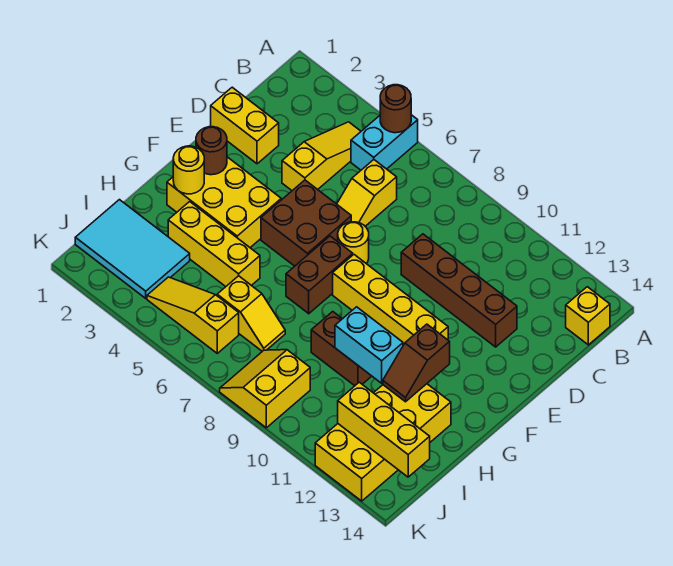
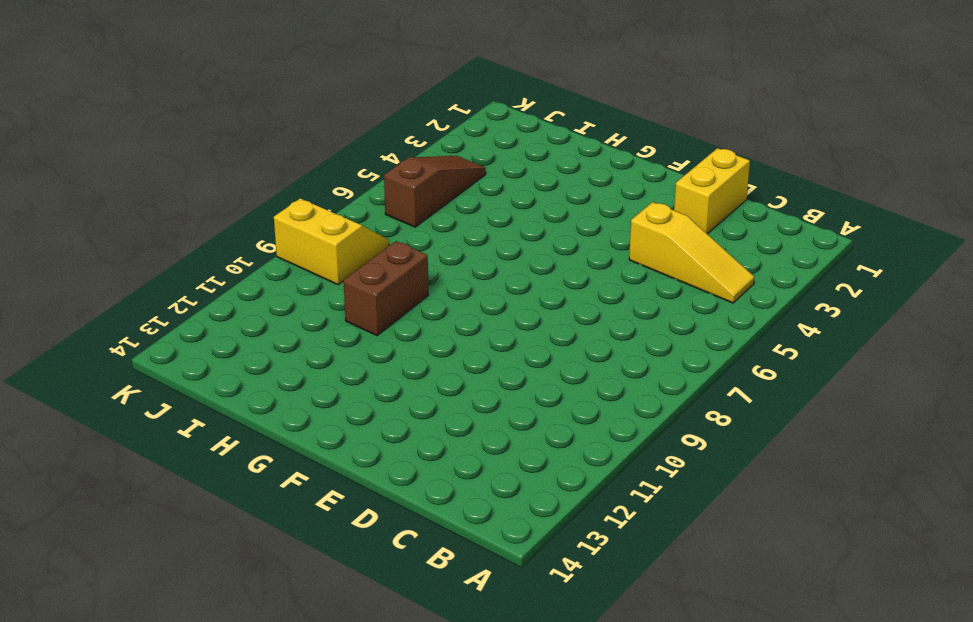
brown slope J4:J6 level 1 top 6 -> yellow slope J4:J6 level 1 top 6
none -> cyan brick A5:B5 level 1
none -> yellow brick B14 level 1
none -> yellow slope C6:D6 level 1 top C

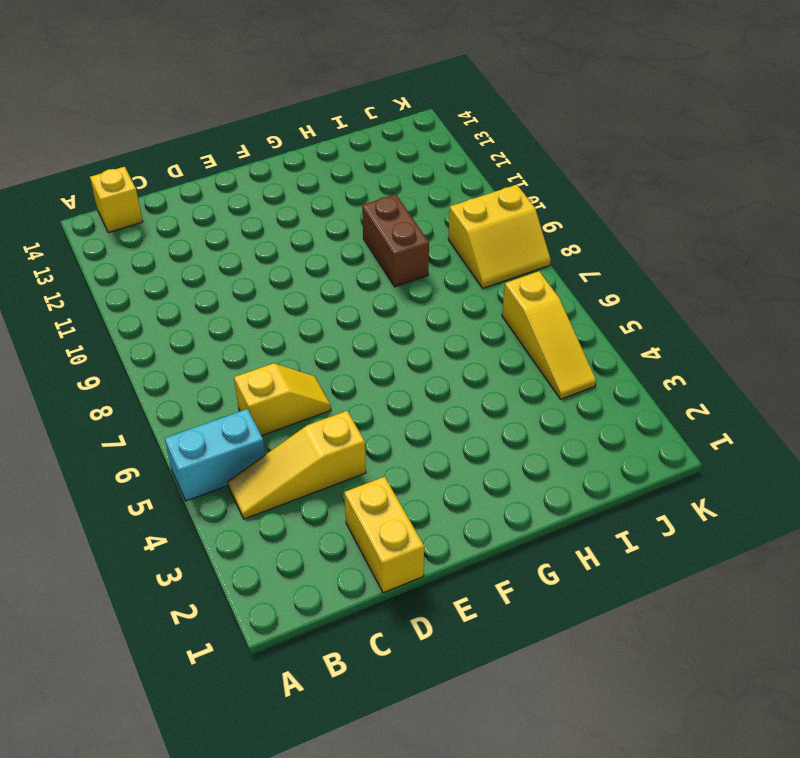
none -> brown brick D9:D12 level 1
none -> brown brick E5:F6 level 1
none -> yellow round brick E7 level 1

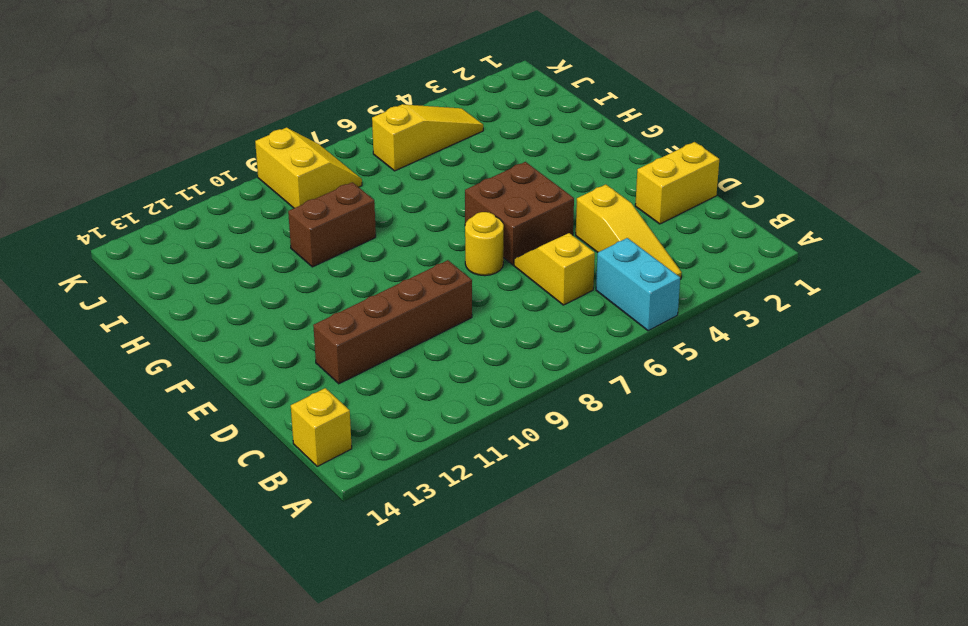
none -> yellow brick F2:G4 level 1
none -> brown brick F7:G7 level 1
none -> yellow brick F8:F11 level 1

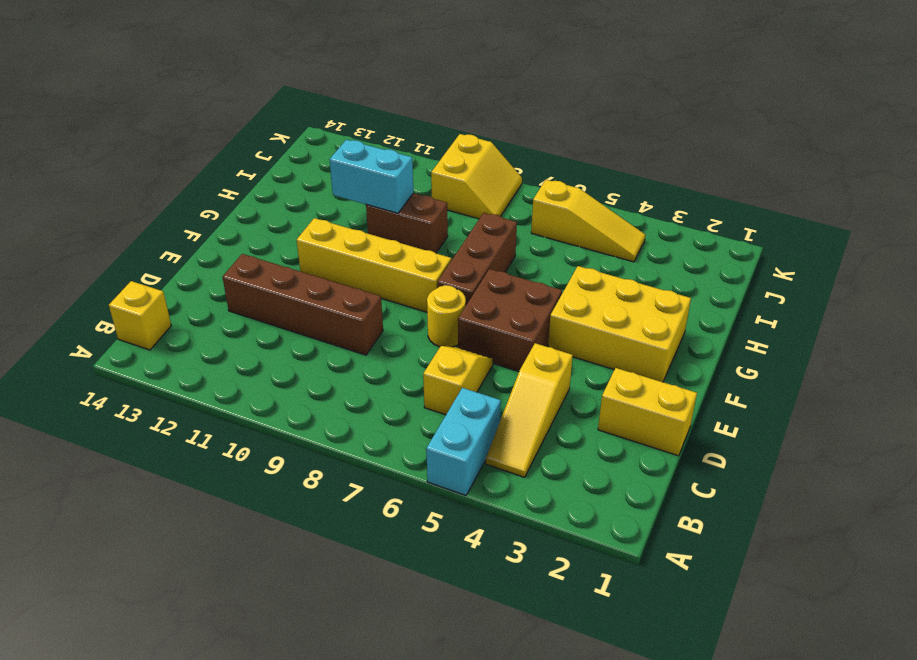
brown brick F7:H7 level 1 -> brown brick F7:G7 level 1
none -> yellow brick H3:H5 level 1
none -> yellow brick H12:K13 level 1
none -> cyan tile I1:J3 level 1

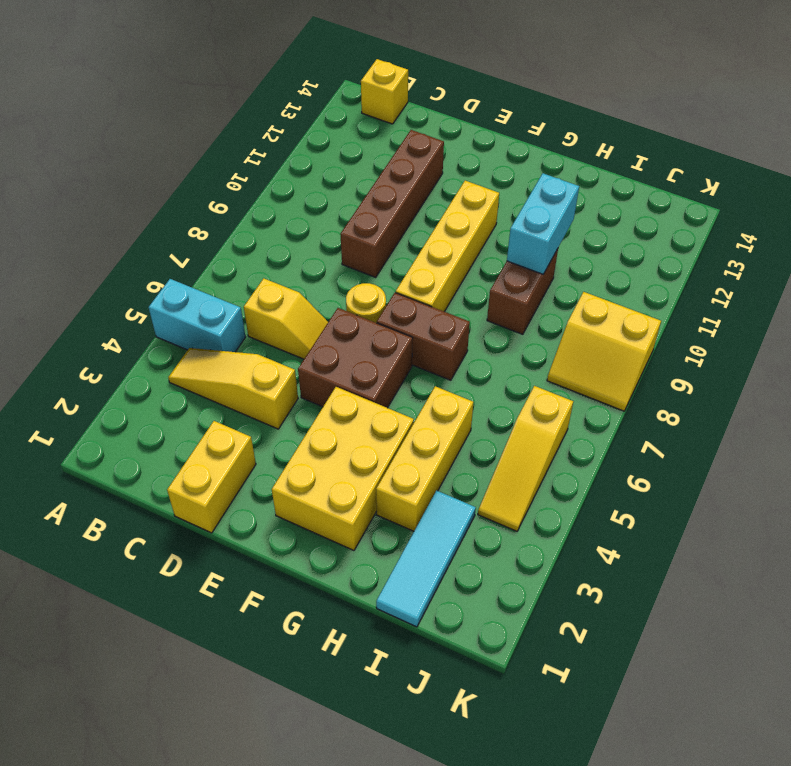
cyan tile I1:I3 level 1 -> cyan tile I1:J3 level 1
none -> yellow brick H12:K13 level 1
none -> yellow slope I6:I7 level 1 top 6
none -> brown round brick A5 level 2

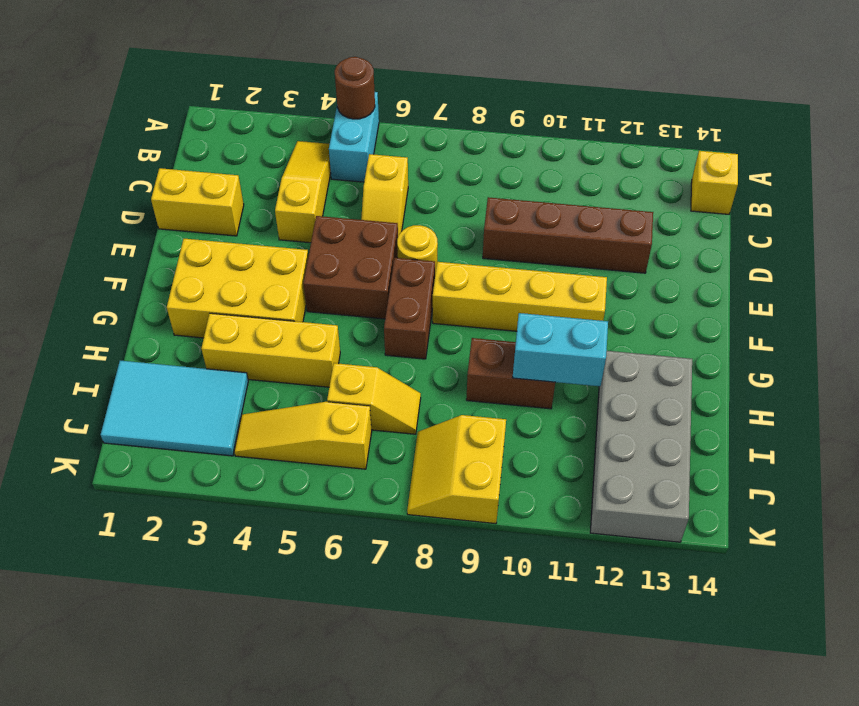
grey brick H12:K13 level 1 -> yellow brick H12:K13 level 1
none -> brown round brick F2 level 2
none -> yellow round brick G2 level 2
none -> brown slope G12:H12 level 2 top G

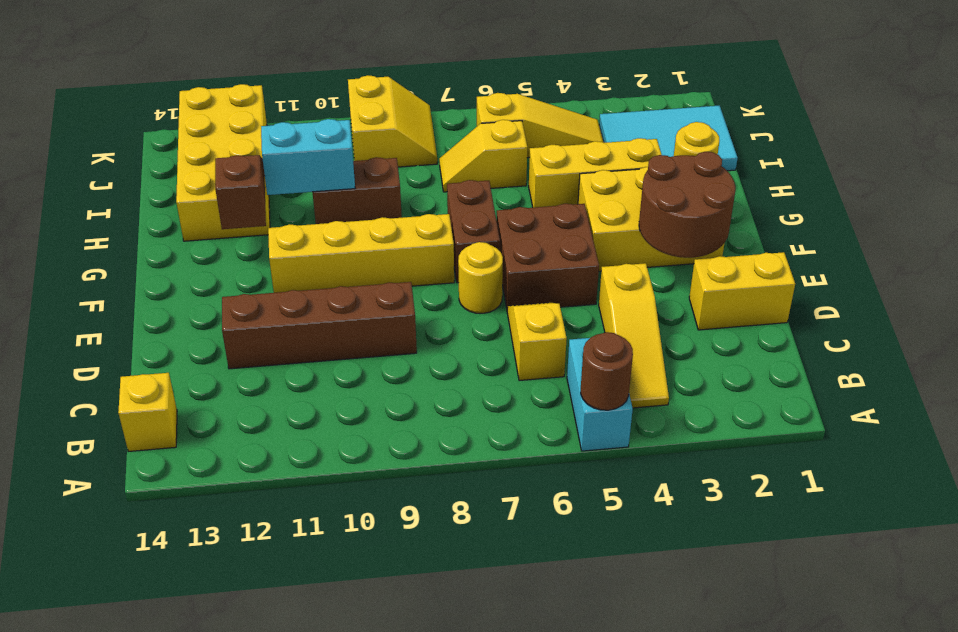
brown round brick E2:F3 level 2 -> brown round brick F2 level 2
none -> yellow brick J12:J14 level 2

